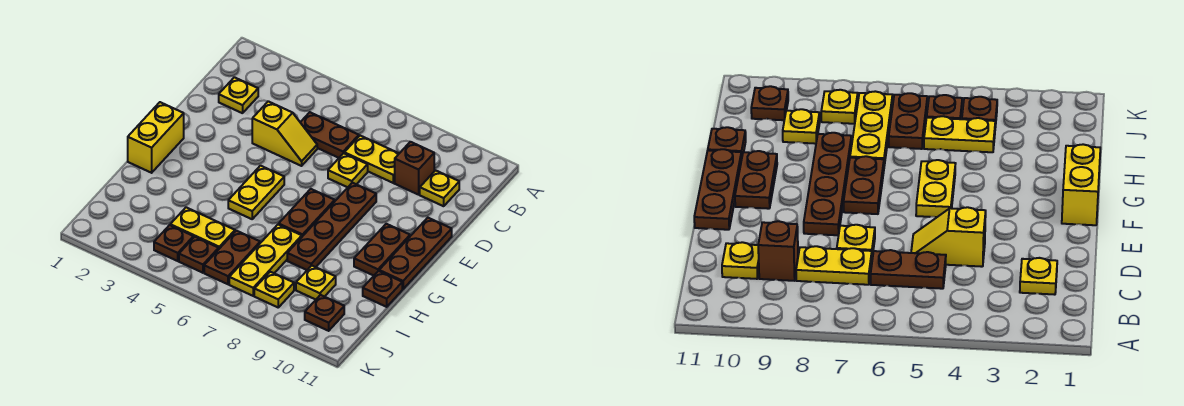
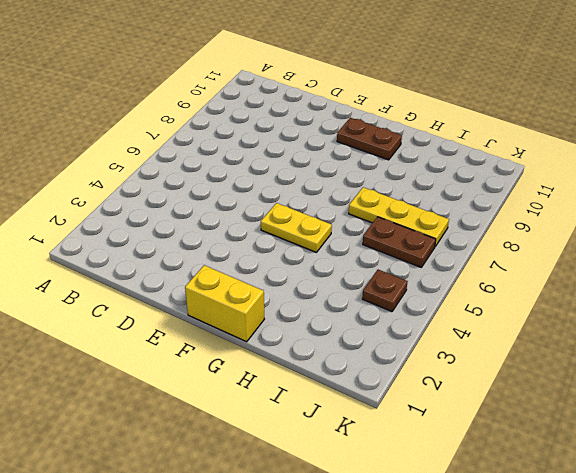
none -> yellow plate C2 level 1
none -> brown plate C5:C6 level 1
none -> yellow plate C7:C8 level 1

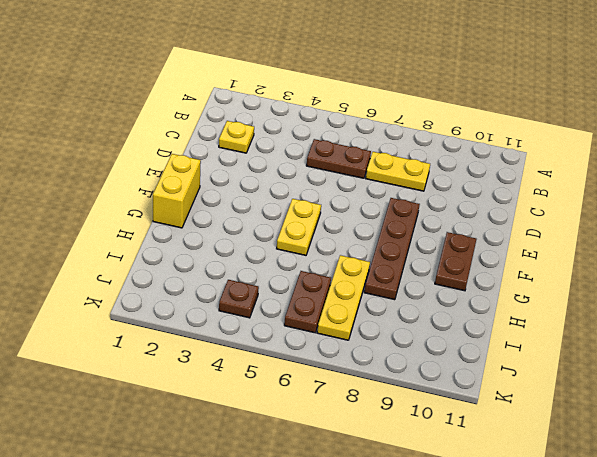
none -> brown brick C9 level 1
none -> yellow plate C10 level 1
none -> yellow slope D4:D5 level 1 top 4

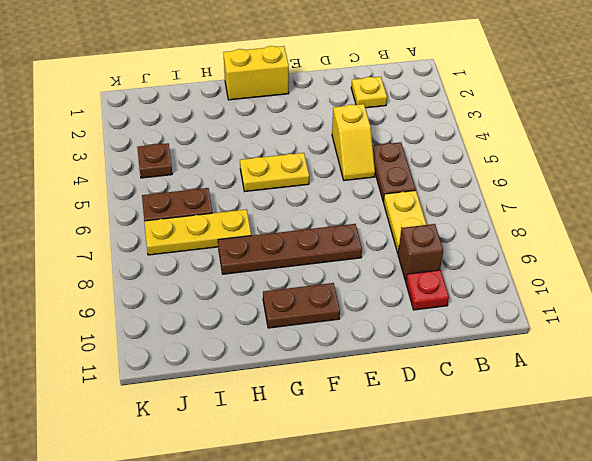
red plate C10 level 1 -> yellow plate C10 level 1
none -> yellow plate D7 level 1
none -> brown plate E11:G11 level 1
none -> brown plate F7:G7 level 1

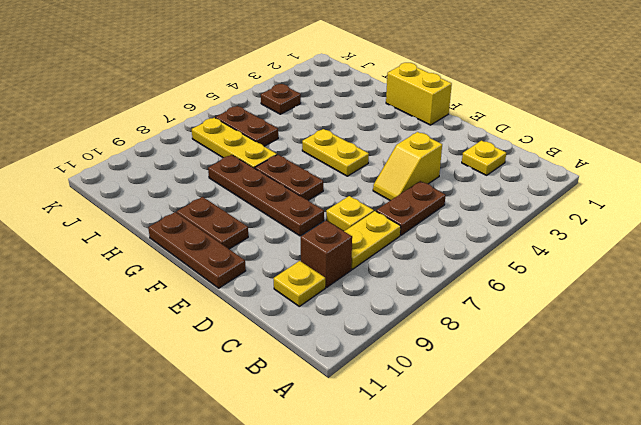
none -> brown plate H11 level 1
none -> yellow plate I4:I5 level 1
none -> yellow plate I9 level 1

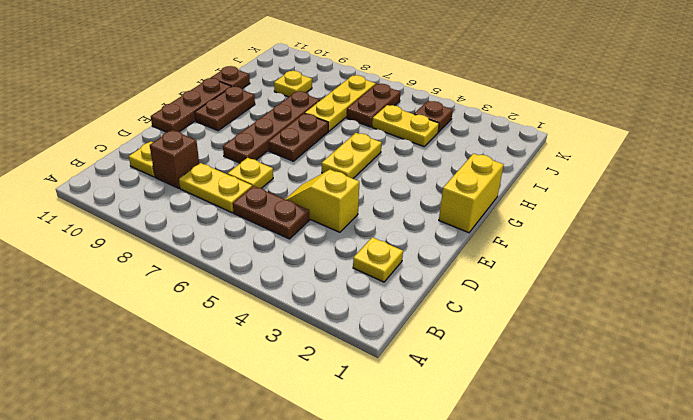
none -> brown plate J5 level 1
none -> yellow plate J8 level 1
none -> brown plate J10 level 1

